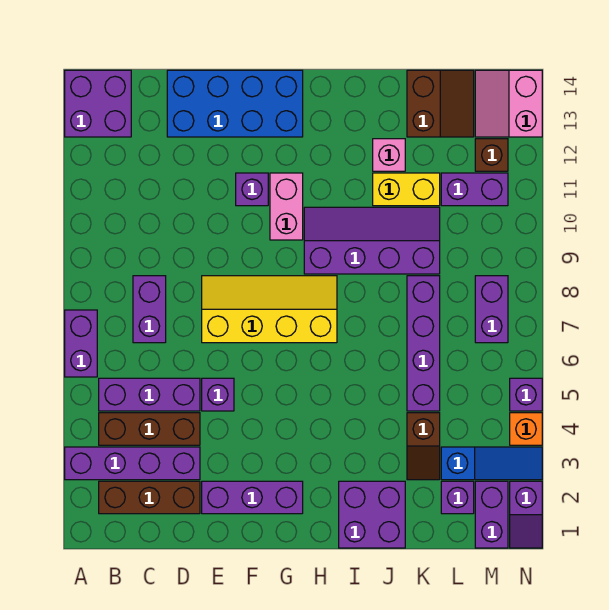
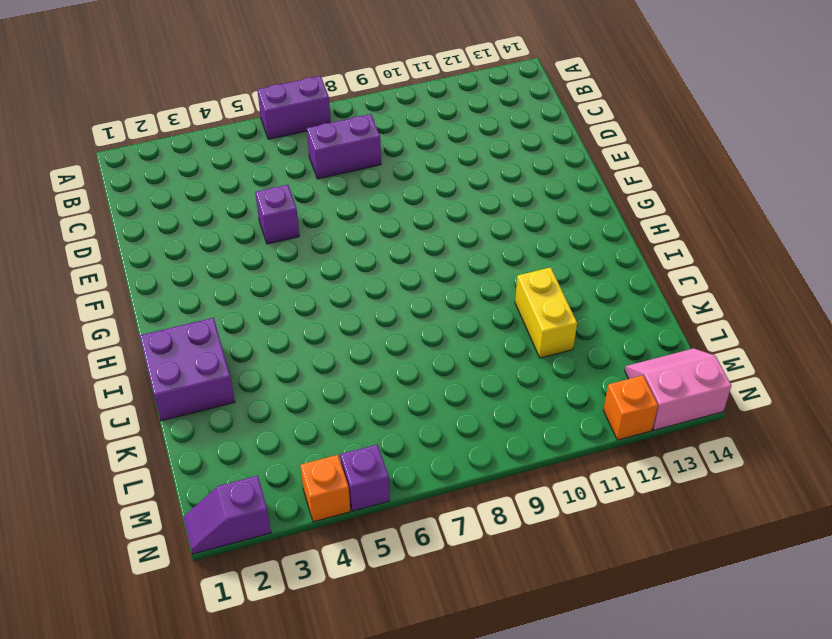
orange brick N12 level 1 -> none
none -> purple brick A3:D3 level 1
none -> purple brick A13:B14 level 1
none -> brown brick B2:D2 level 1
none -> brown brick B4:D4 level 1

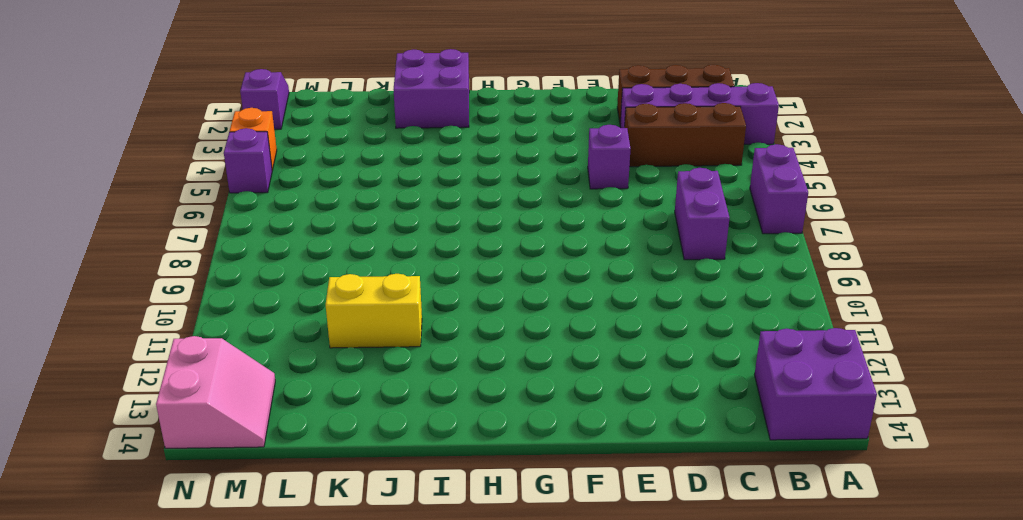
none -> purple brick B5:D5 level 1
none -> blue brick D13:G14 level 1
none -> purple brick E2:G2 level 1
none -> yellow slope E7:H8 level 1 top 7

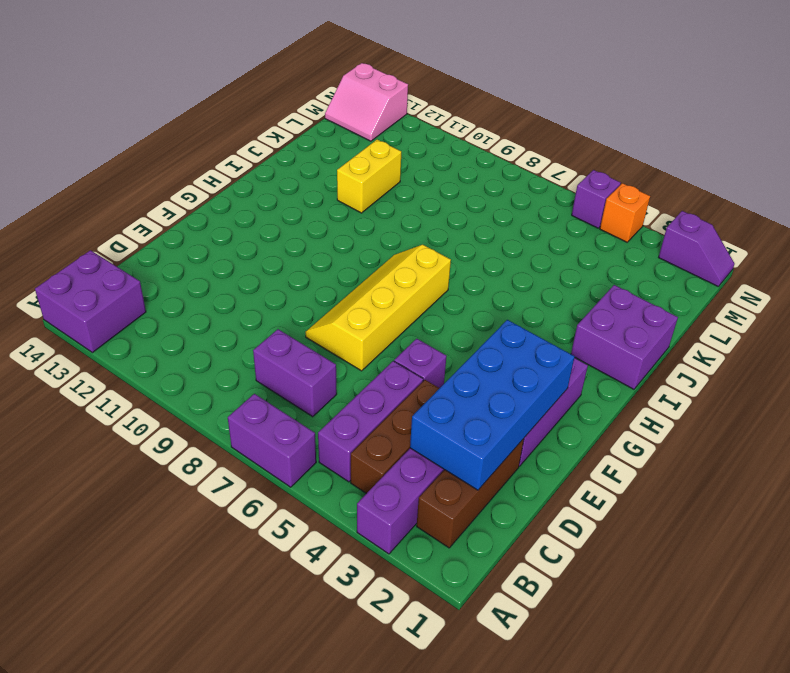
blue brick C2:F3 level 2 -> blue brick D13:G14 level 1
none -> purple brick F11 level 1
none -> pink brick G10:G11 level 1
none -> purple slope H9:K10 level 1 top 9
none -> pink brick J12 level 1

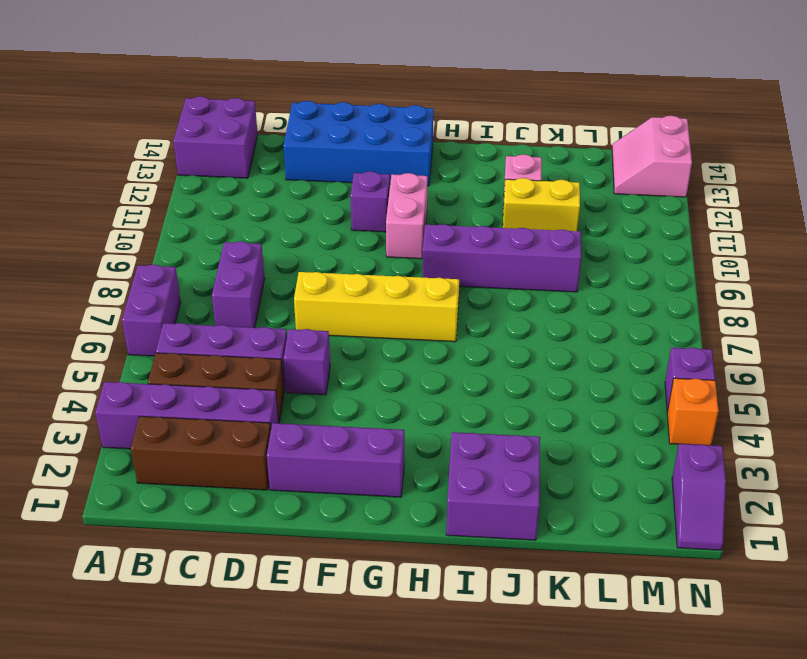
none -> brown slope K3:K4 level 1 top 4
none -> purple brick K5:K8 level 1
none -> brown slope K13:L14 level 1 top K
none -> purple brick L2 level 1

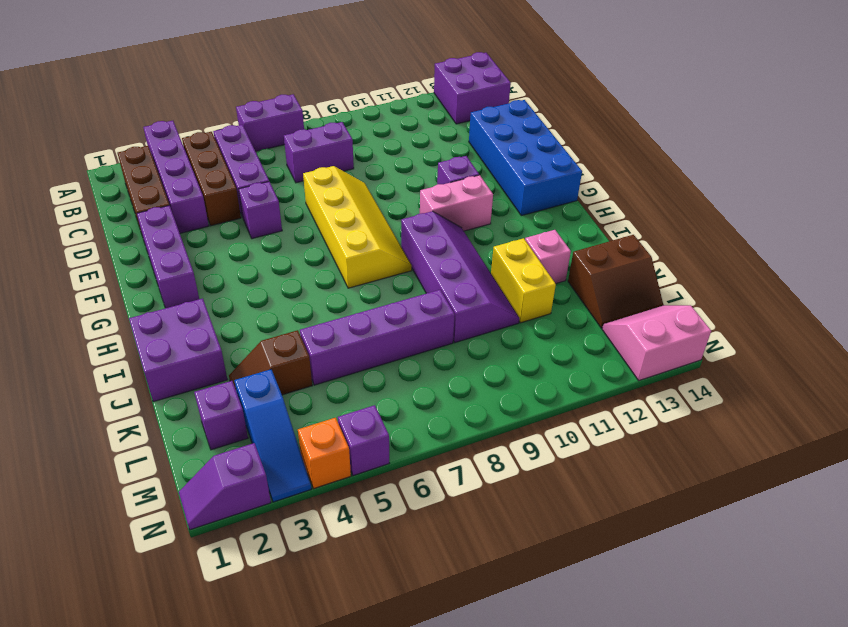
none -> purple brick L11:M11 level 1
none -> purple brick M1:M2 level 1
none -> purple brick M7:M8 level 1
none -> brown brick M12 level 1

